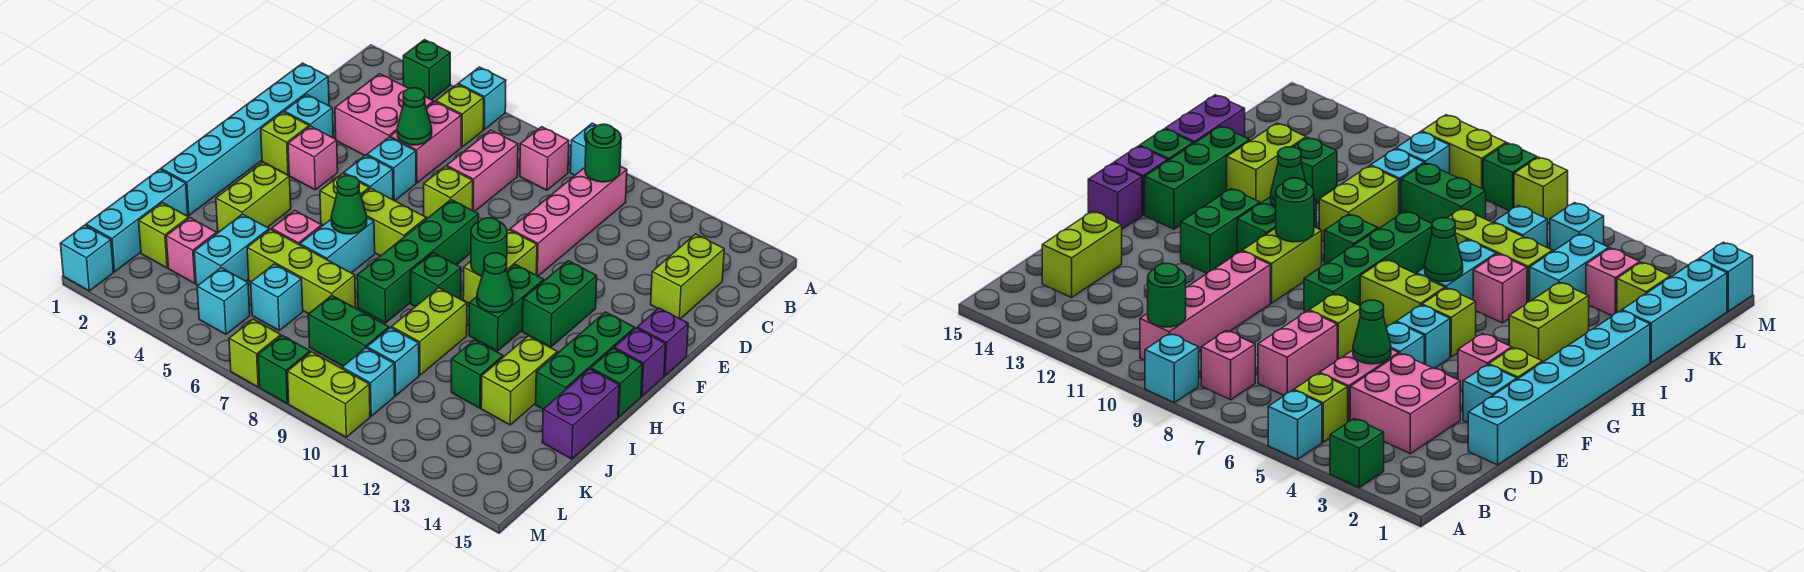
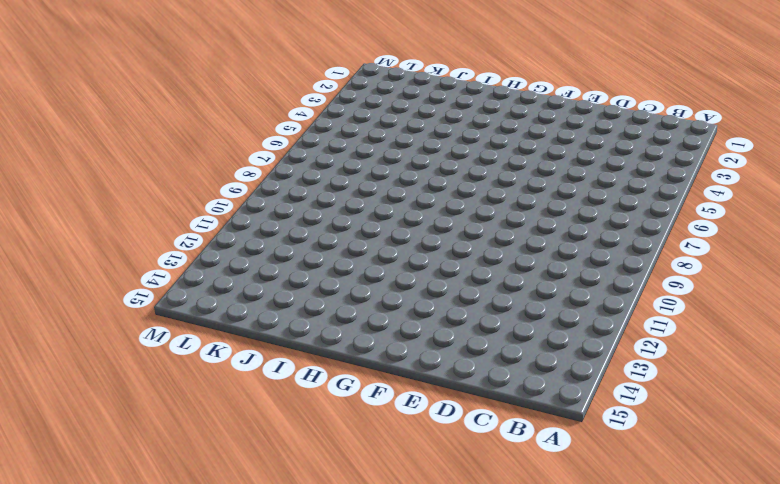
none -> green brick A3 level 1
none -> cyan brick A5 level 1
none -> cyan brick A9 level 1
none -> lime brick B5 level 1

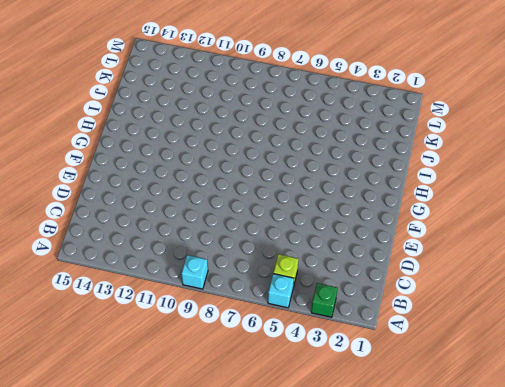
none -> pink brick B8 level 1
none -> pink brick B10:E10 level 1
none -> pink brick C3:D4 level 1
none -> pink brick C5:D5 level 1

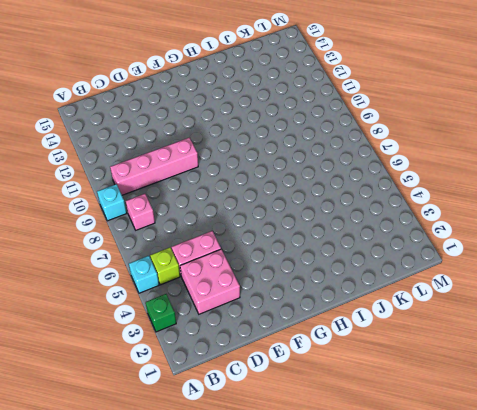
none -> pink brick C7:D7 level 1
none -> lime brick C14:D14 level 1
none -> cyan brick D1:I1 level 1
none -> cyan brick E2 level 1

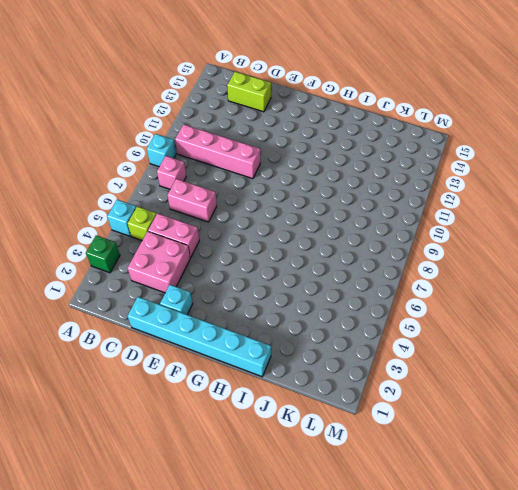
none -> cyan brick E5 level 1
none -> lime brick E7 level 1
none -> lime brick F2 level 1
none -> pink brick F3 level 1

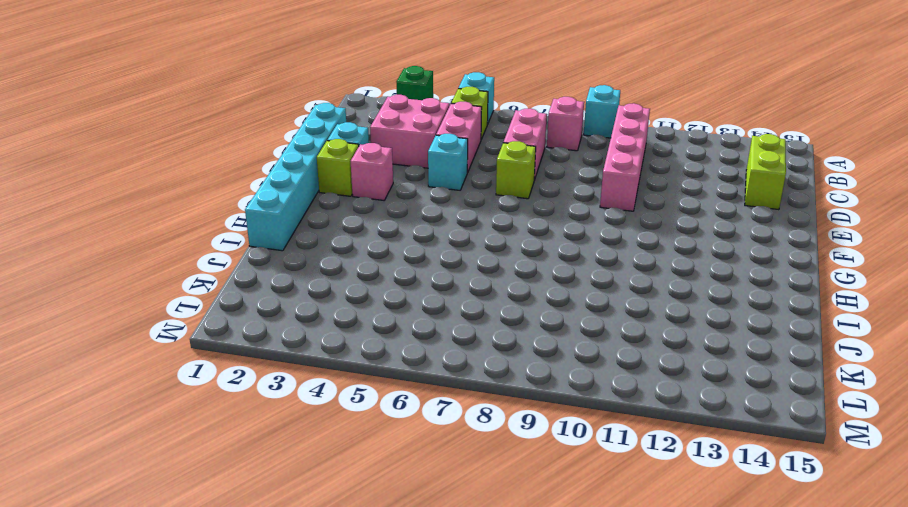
none -> cyan brick F5 level 1
none -> green brick F8:I8 level 1
none -> lime brick F10:G10 level 1
none -> green brick F12:G12 level 1

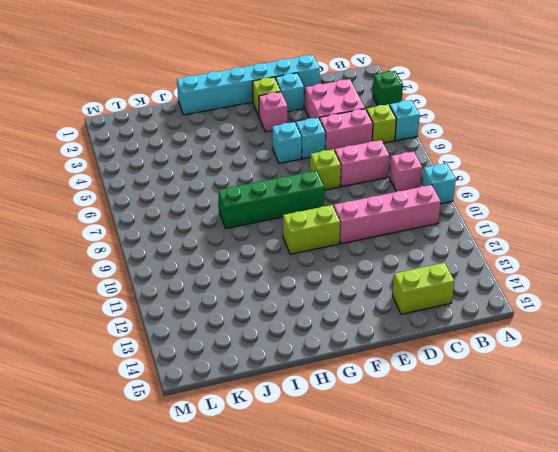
none -> green brick F12:G12 level 1
none -> purple brick F15 level 1
none -> lime brick G5 level 1
none -> lime brick G6:G7 level 1

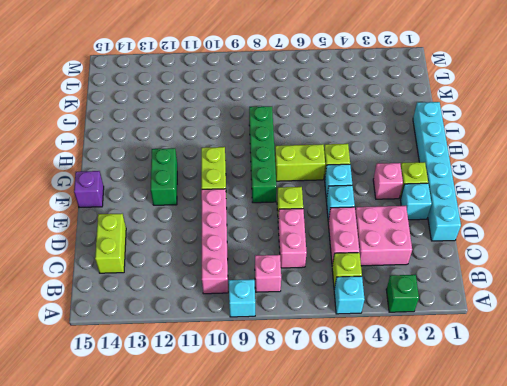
none -> green brick G11:H11 level 1
none -> green brick G14:I14 level 1
none -> purple brick G15 level 1
none -> lime brick H3:I3 level 1

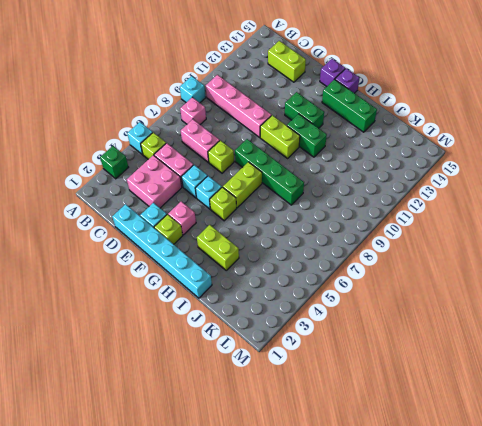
none -> cyan brick H6:I6 level 1
none -> green brick H9 level 1
none -> green brick H15 level 1
none -> pink brick I5 level 1

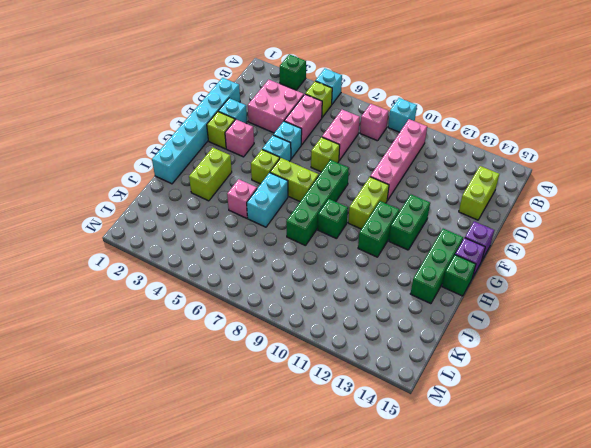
none -> lime brick I10:J10 level 1
none -> lime brick I13:J13 level 1
none -> purple brick I15:J15 level 1
none -> cyan brick J1:L1 level 1

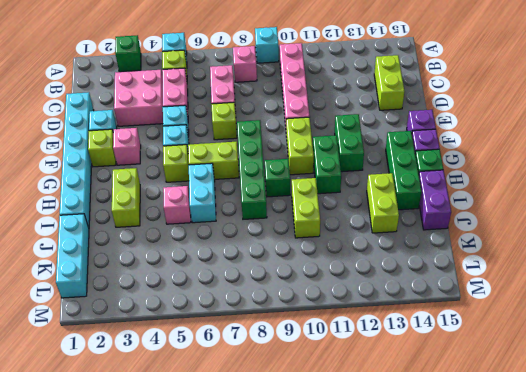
none -> cyan brick J4:K4 level 1
none -> lime brick J5:J7 level 1
none -> green brick J12 level 1
none -> lime brick K2 level 1

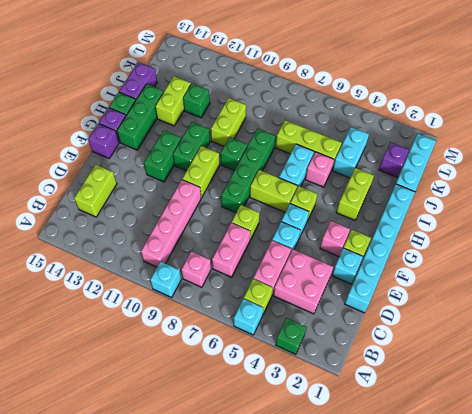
purple brick K2 level 1 -> lime brick K2 level 1
none -> pink brick K3 level 1
none -> cyan brick K6 level 1
none -> green brick K8:K9 level 1
none -> cyan brick K10 level 1

